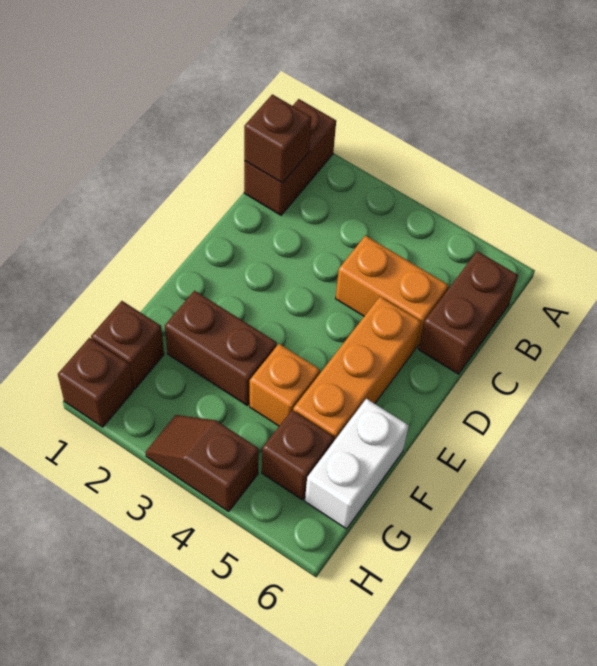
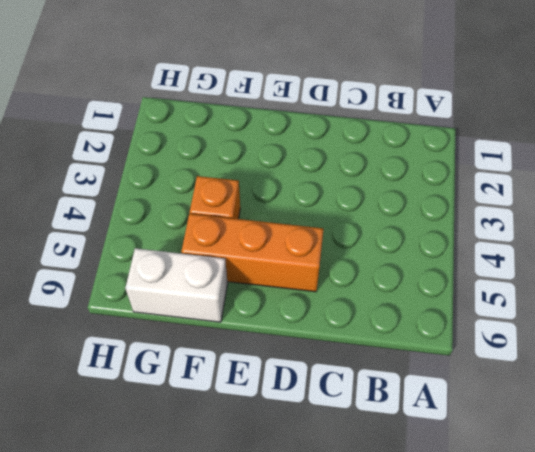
none -> brown brick A1:B1 level 1
none -> brown brick B6:C6 level 1
none -> orange brick C4:C5 level 1

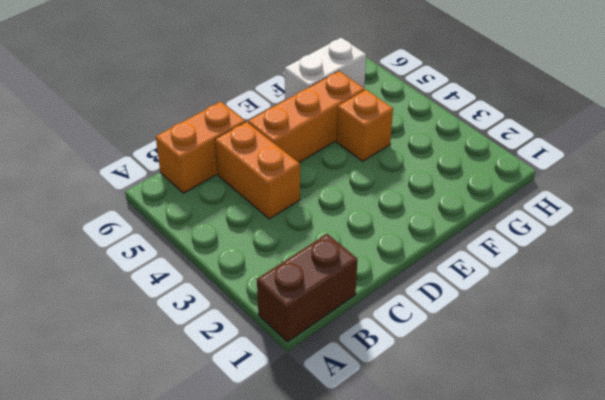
orange brick B6:C6 level 1 -> brown brick B6:C6 level 1
none -> brown brick F2:F3 level 1
none -> brown brick G1 level 1
none -> brown brick G5 level 1

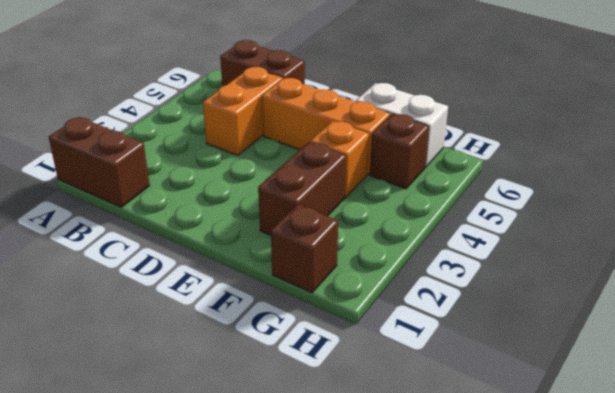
none -> brown brick H1 level 1
none -> brown slope H3:H4 level 1 top 4
none -> brown brick B1 level 2

